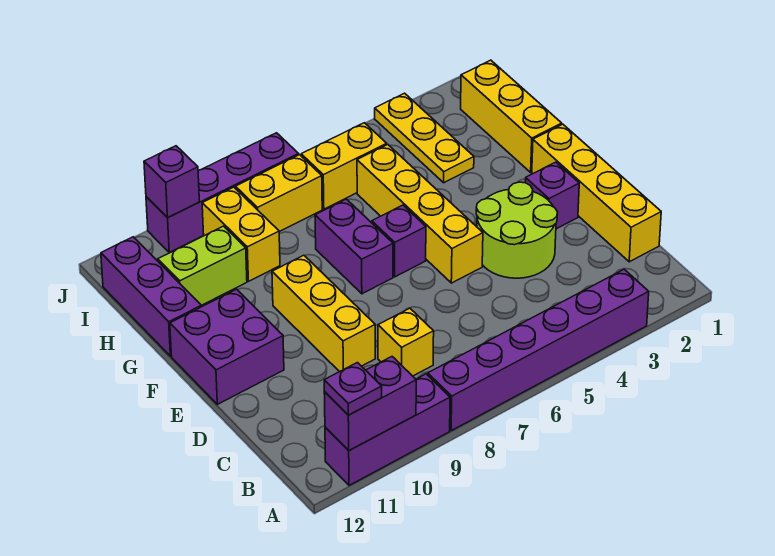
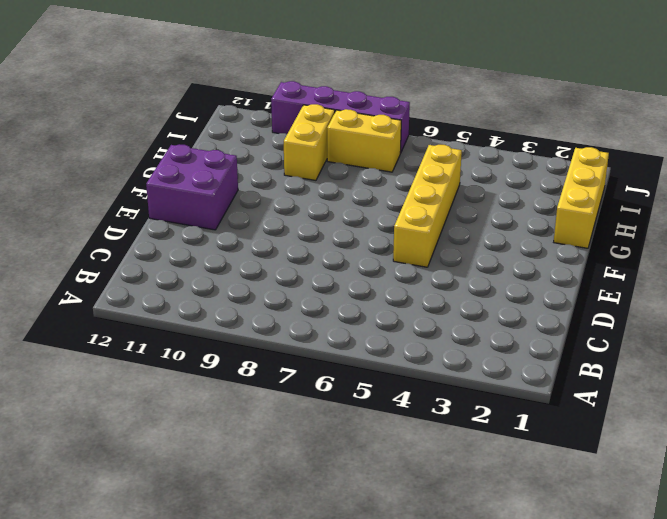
none -> purple brick A3:A8 level 1
none -> purple brick A9:A11 level 1
none -> yellow brick C1:F1 level 1

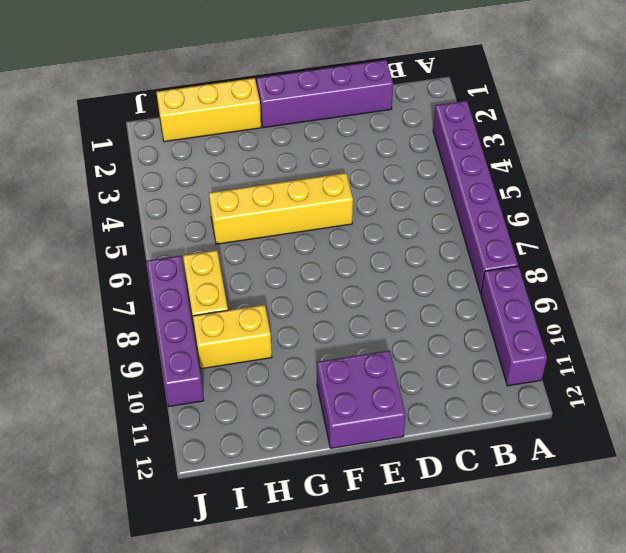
purple brick C1:F1 level 1 -> yellow brick C1:F1 level 1
none -> yellow brick C8 level 1
none -> lime round brick D3:E4 level 1
none -> yellow brick D9:F9 level 1

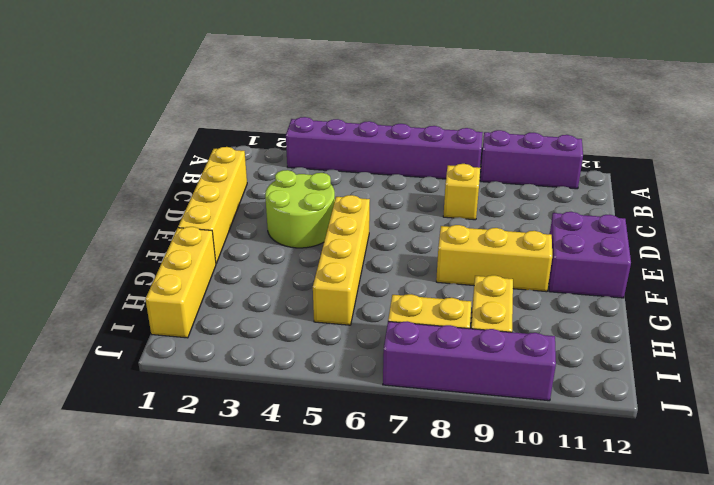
yellow brick F8:F10 level 1 -> yellow brick D9:F9 level 1
none -> purple brick E2 level 1
none -> purple brick F6 level 1
none -> purple brick F7:G7 level 1

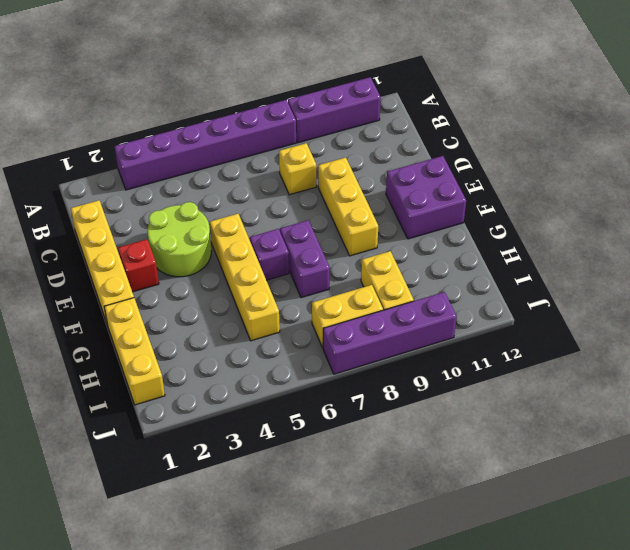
red brick E2 level 1 -> purple brick E2 level 1
none -> purple brick G12:I12 level 1
none -> yellow plate H3:J3 level 1
none -> lime brick H10:H11 level 1

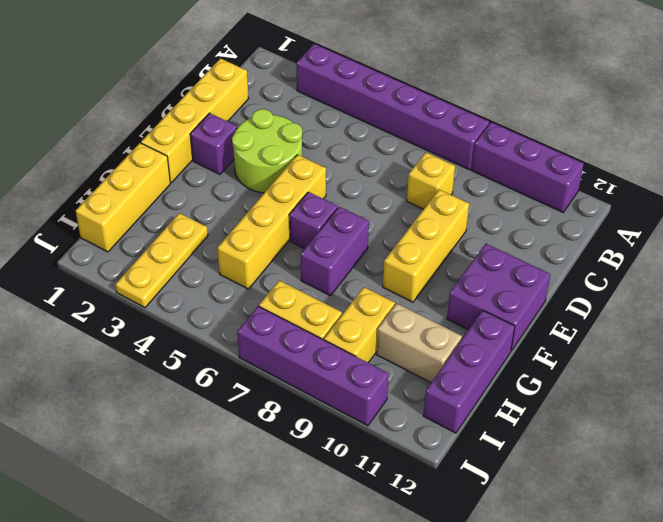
tan brick H10:H11 level 1 -> lime brick H10:H11 level 1
none -> yellow brick I5:I6 level 1
none -> purple brick A10:A11 level 2
none -> purple brick J10 level 2

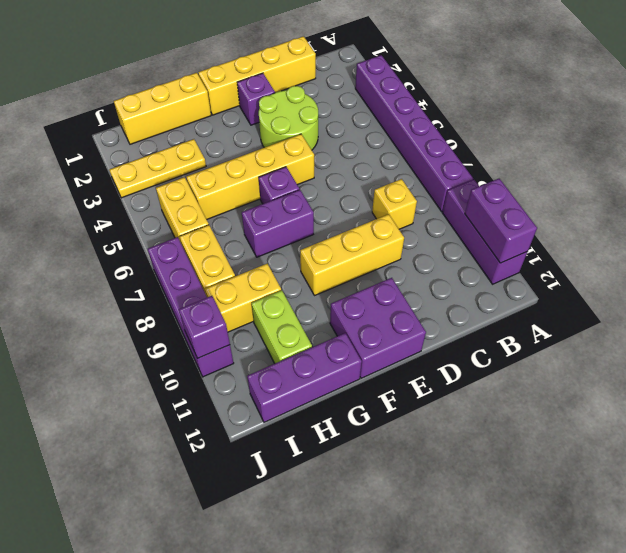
none -> purple plate A11 level 3

